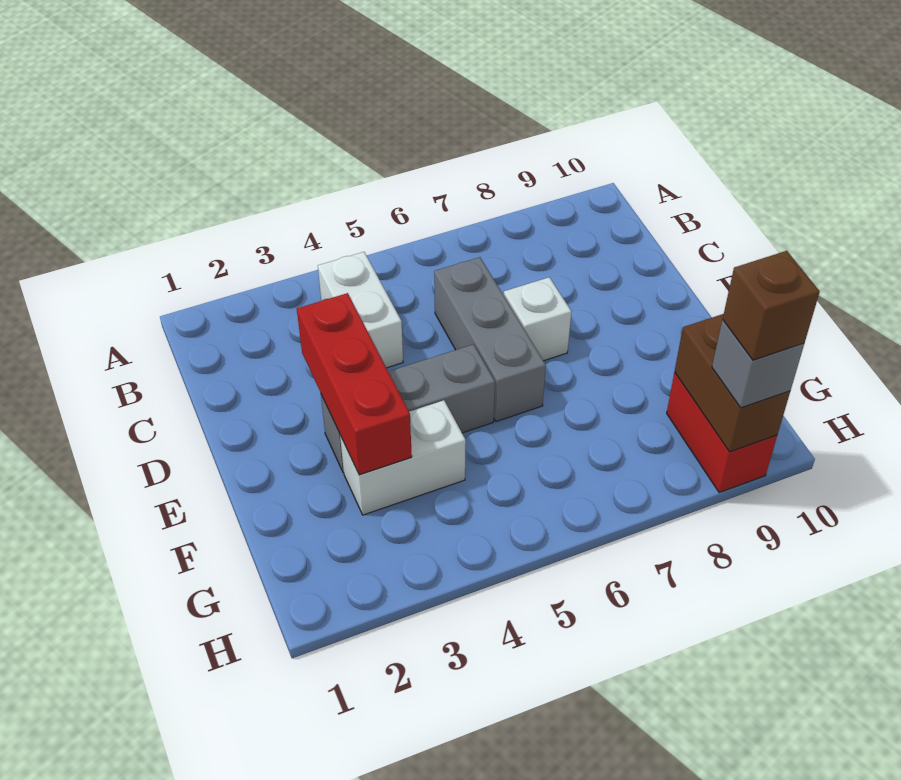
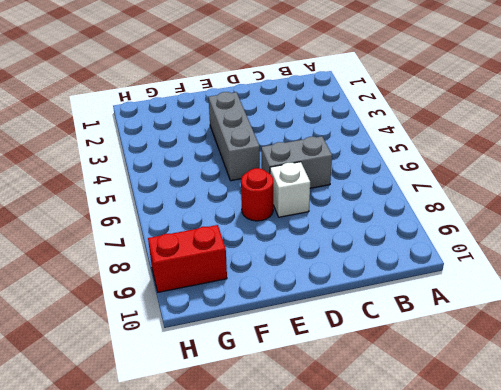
grey brick C6:D6 level 1 -> grey brick C6:E6 level 1
red round brick E7 level 1 -> none
none -> white brick B4:C4 level 1
none -> white brick F3:F4 level 1

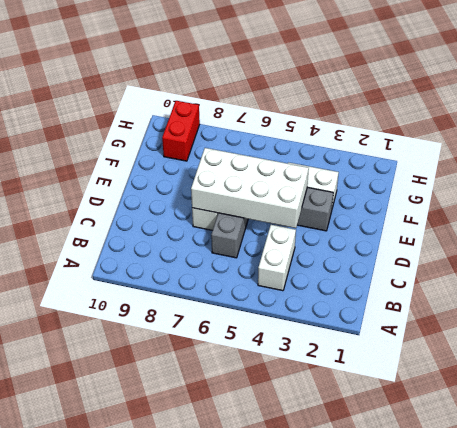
white brick D4:E7 level 2 -> none
none -> red brick D3:F3 level 2
none -> brown brick G9:H9 level 2

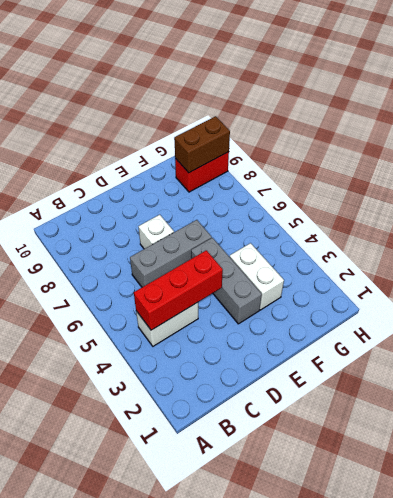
red brick B4:D4 level 2 -> red brick D3:F3 level 2
none -> grey brick H9 level 3
none -> brown brick H9 level 4

